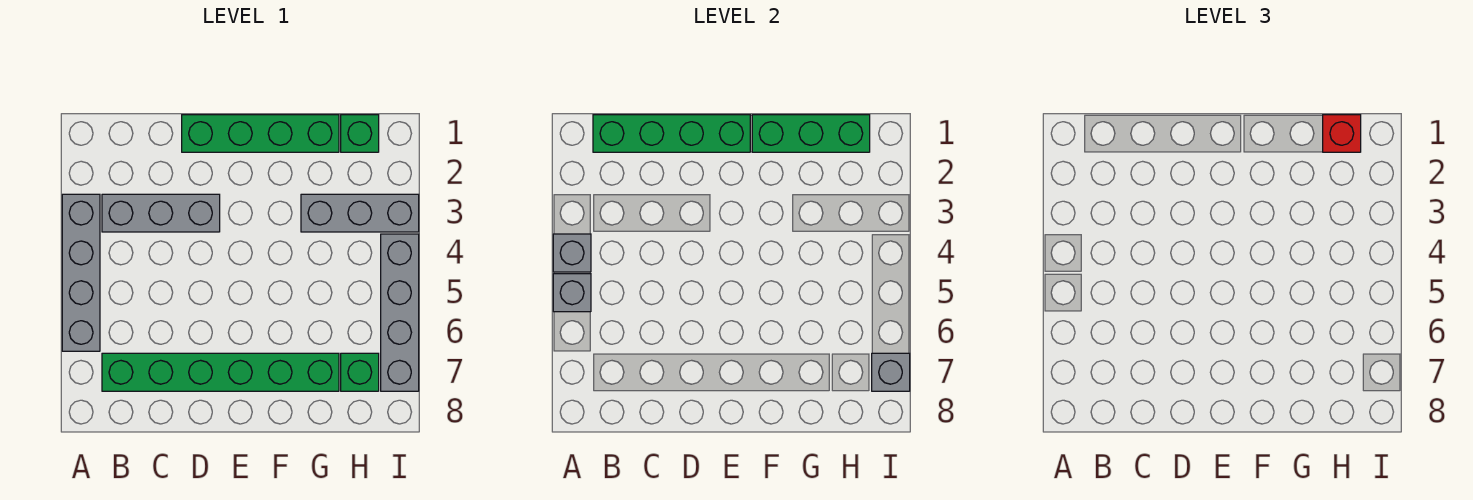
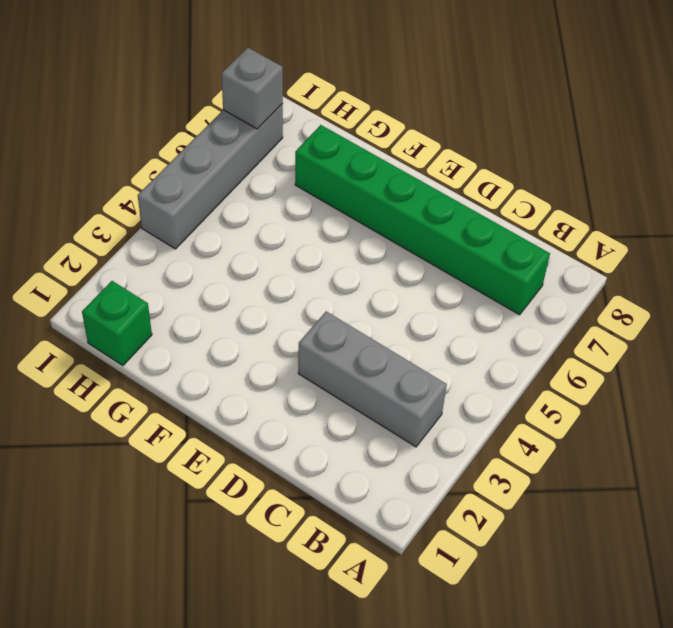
none -> grey brick A3:A6 level 1
none -> green brick D1:G1 level 1
none -> grey brick G3:I3 level 1

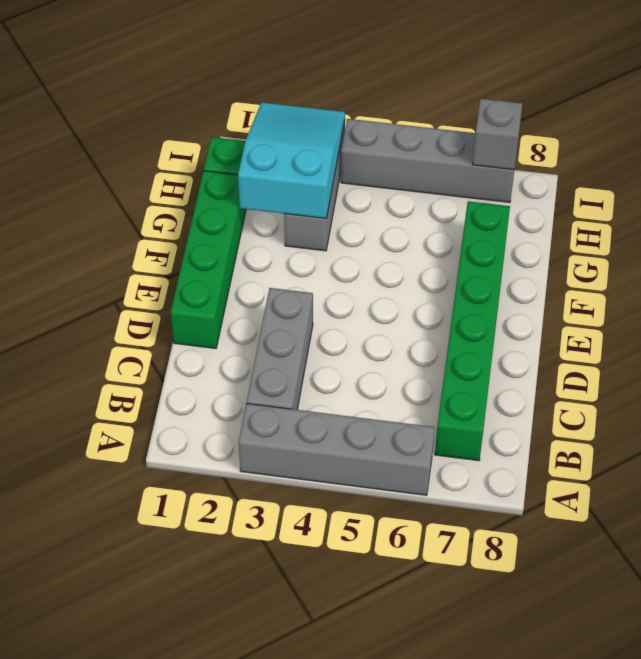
cyan slope G2:I3 level 2 top G -> none
none -> green brick H7 level 1
none -> grey brick A4 level 2
none -> grey brick A5 level 2

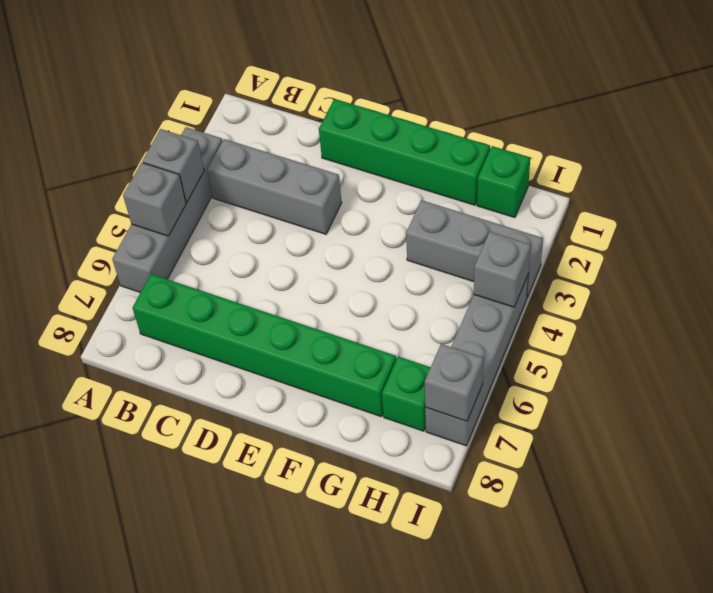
grey brick I4 level 2 -> none
none -> green brick B1:E1 level 2
none -> green brick F1:H1 level 2
none -> red brick H1 level 3

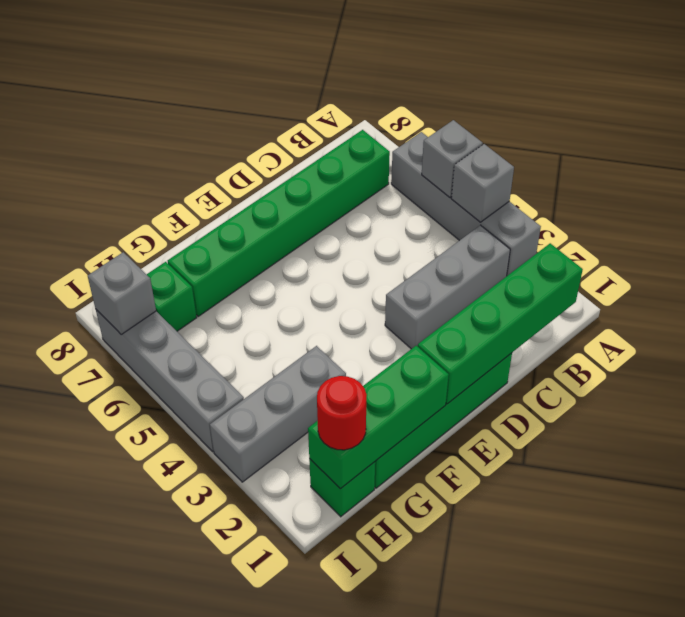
red round brick H1 level 3 -> red brick H1 level 3

